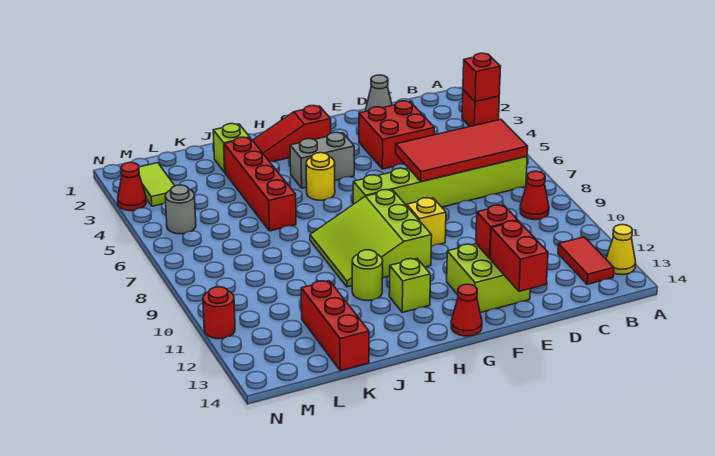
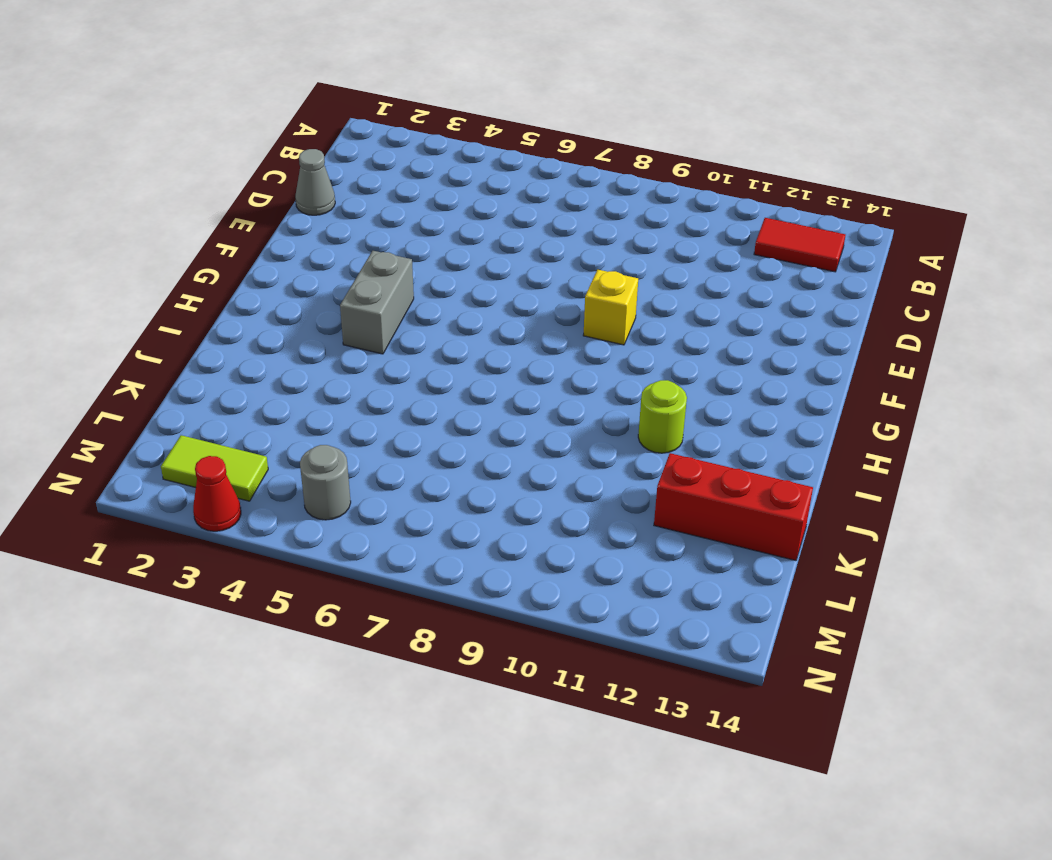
none -> red brick A3 level 1
none -> yellow cone A13 level 1
none -> lime brick B7:G7 level 1

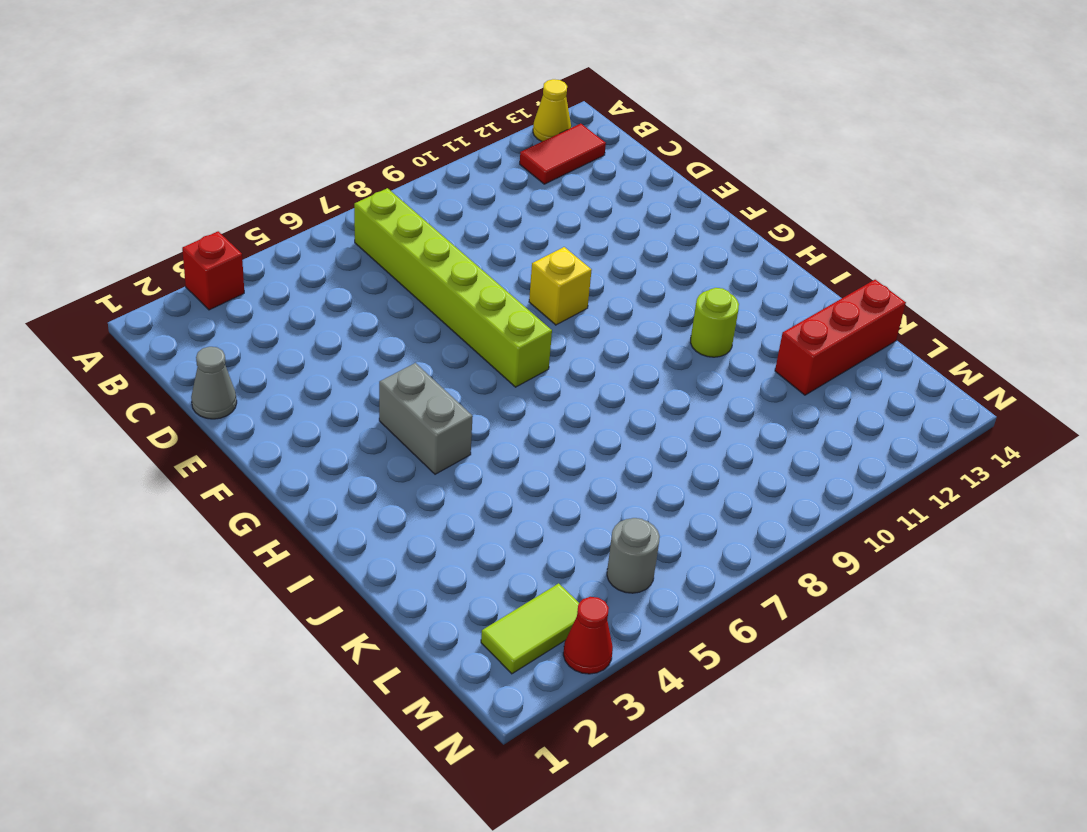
none -> red cone B9 level 1
none -> red brick D3:E4 level 1
none -> lime brick E12:F13 level 1

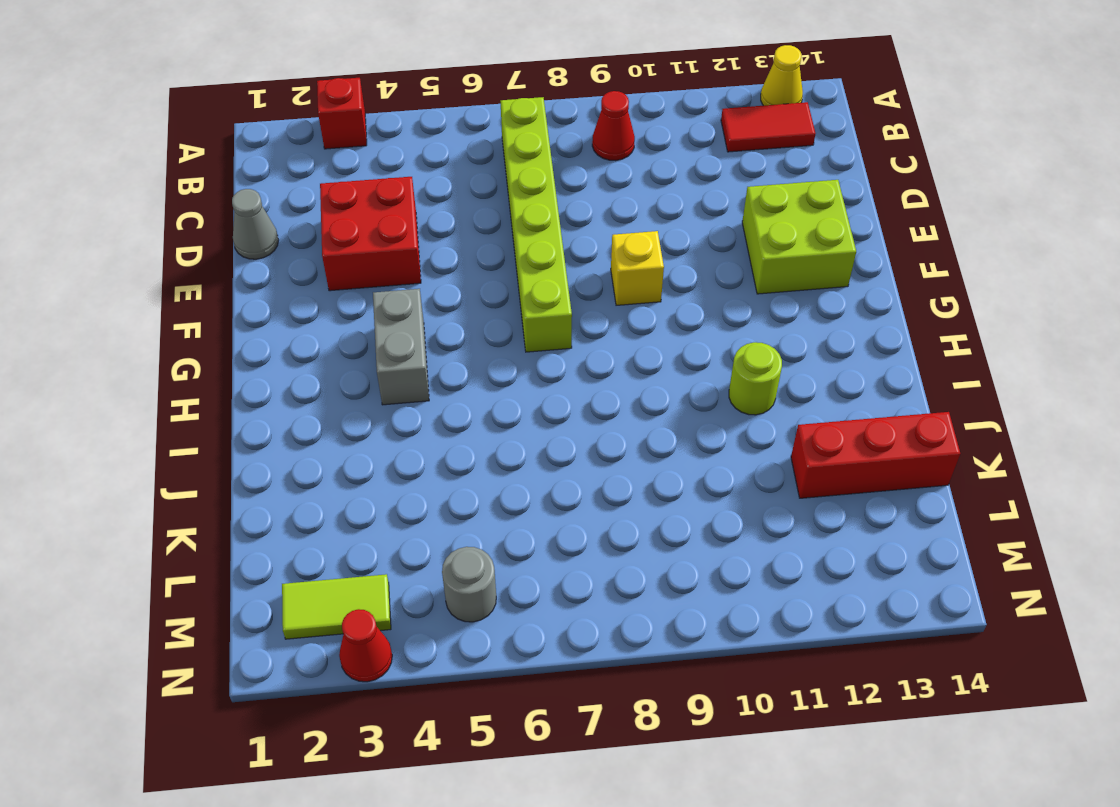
none -> red slope G2:I2 level 1 top G
none -> lime slope G8:I10 level 1 top G
none -> red cone G14 level 1

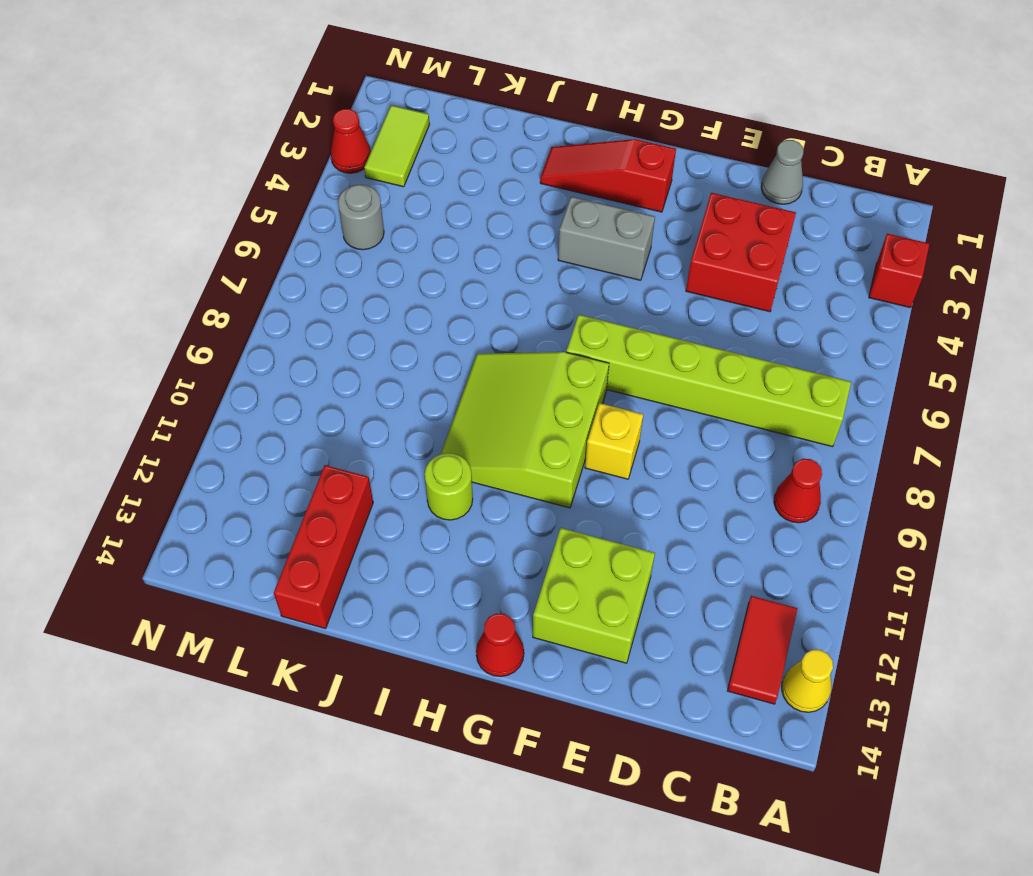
none -> yellow round brick H5 level 1
none -> lime brick H12 level 1
none -> lime brick J2 level 1

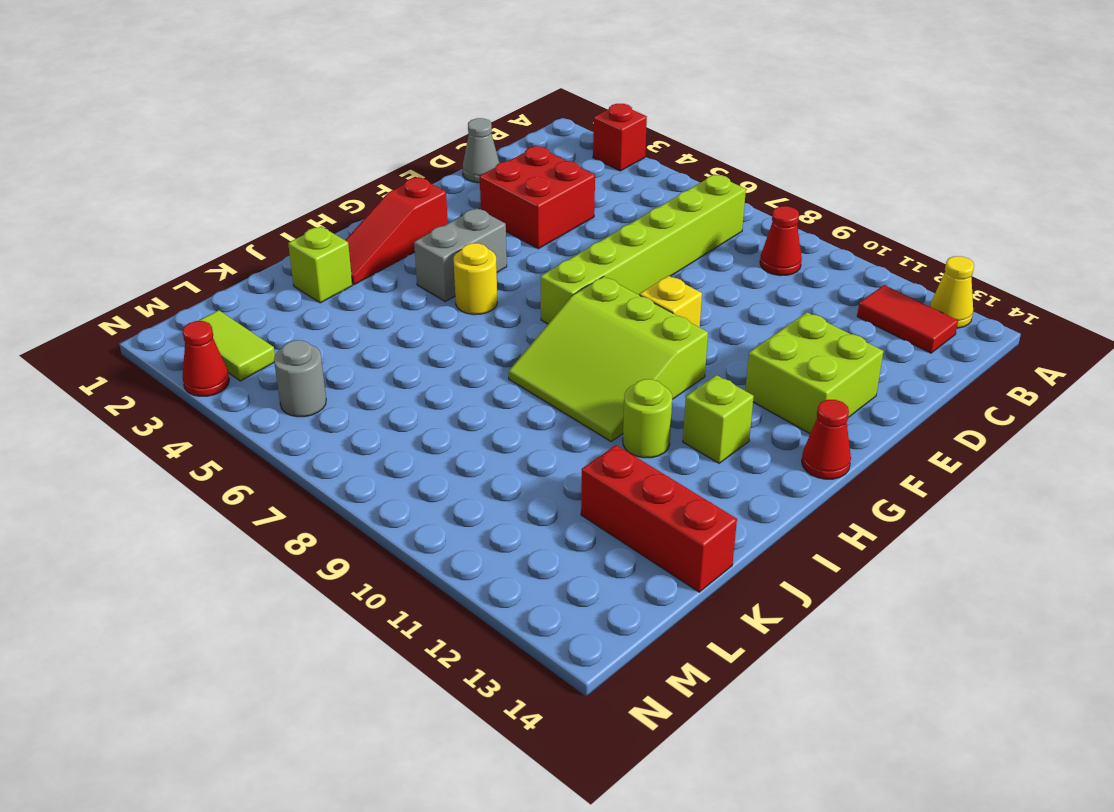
none -> red brick J3:J6 level 1
none -> red round brick N11 level 1
none -> red brick A3 level 2

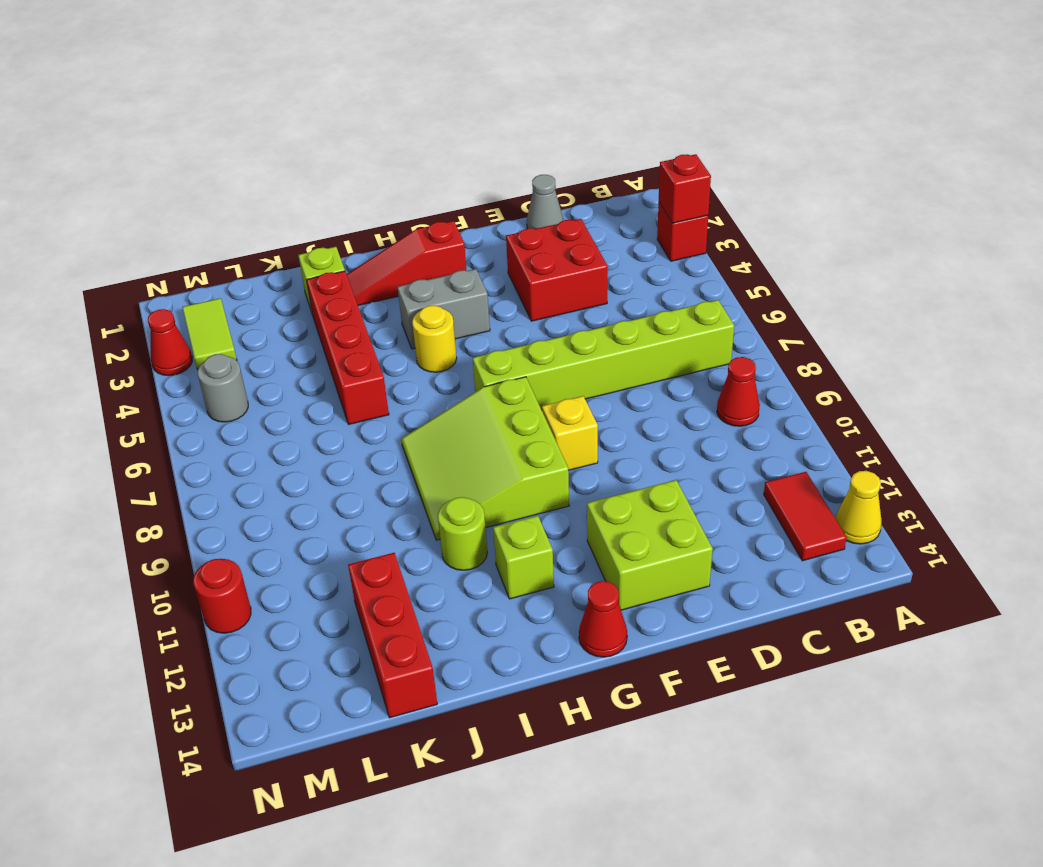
none -> red tile B6:E7 level 2
none -> red brick E12 level 2
none -> red brick E13:E14 level 2

